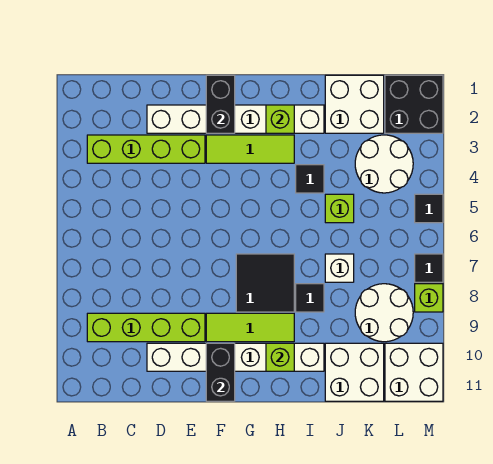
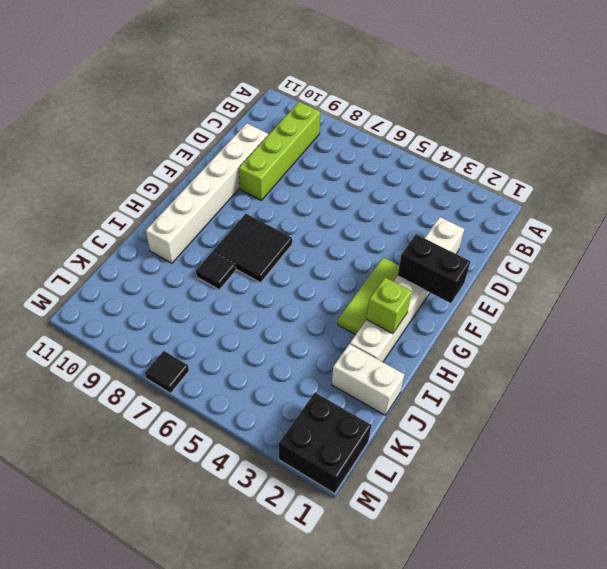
white brick J1:J2 level 1 -> white brick J1:K2 level 1
none -> lime brick B3:E3 level 1
none -> lime tile F9:H9 level 1
none -> black tile I4 level 1

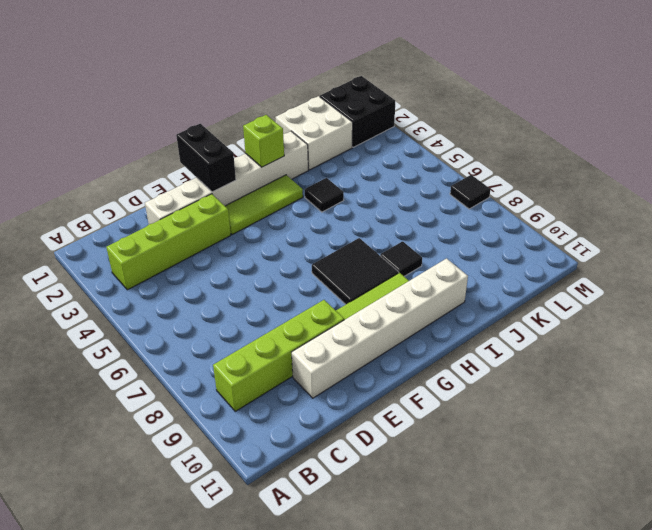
none -> lime brick J5 level 1
none -> white brick J7 level 1
none -> white brick J10:K11 level 1

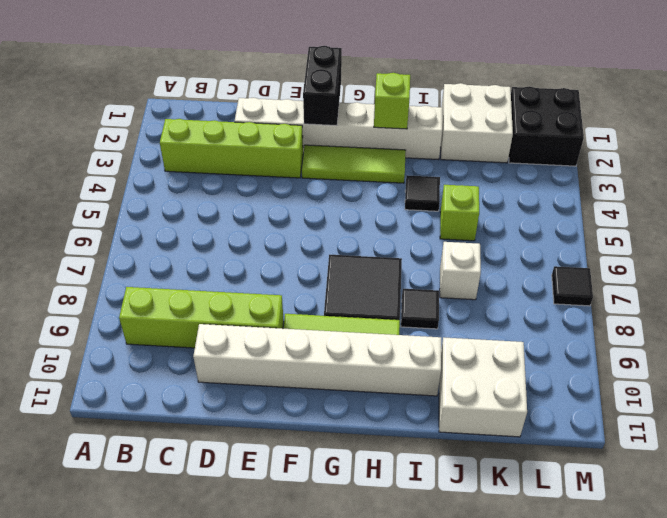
none -> white round brick K3:L4 level 1
none -> white round brick K8:L9 level 1
none -> white brick L10:M11 level 1

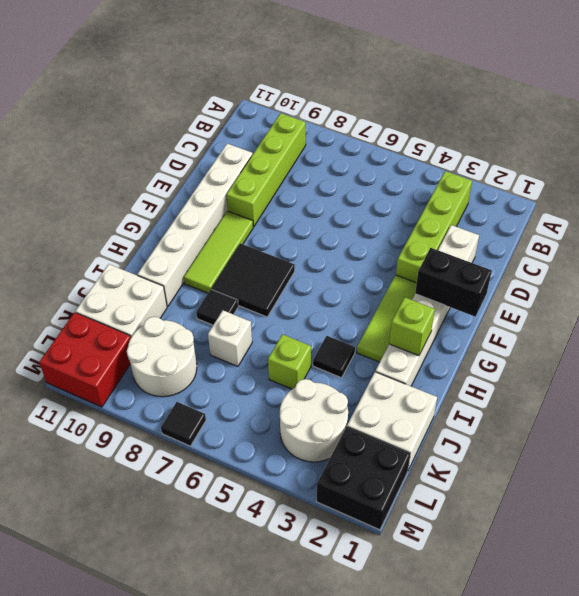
red brick L10:M11 level 1 -> white brick L10:M11 level 1
none -> black tile M5 level 1
none -> lime brick M8 level 1
none -> black brick F10:F11 level 2

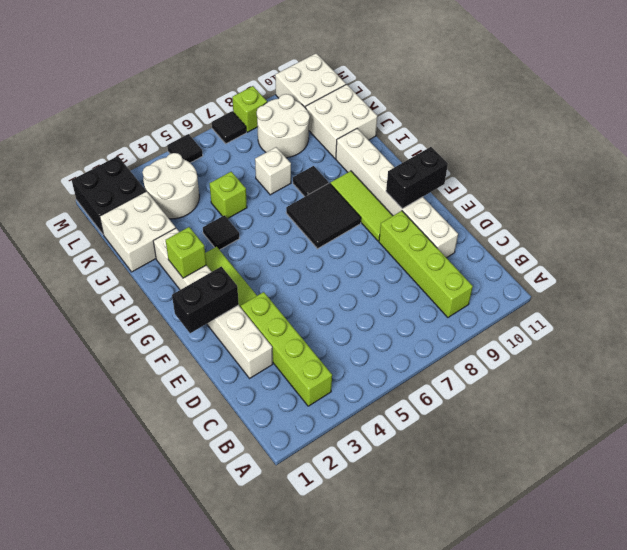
none -> lime brick H10 level 2

